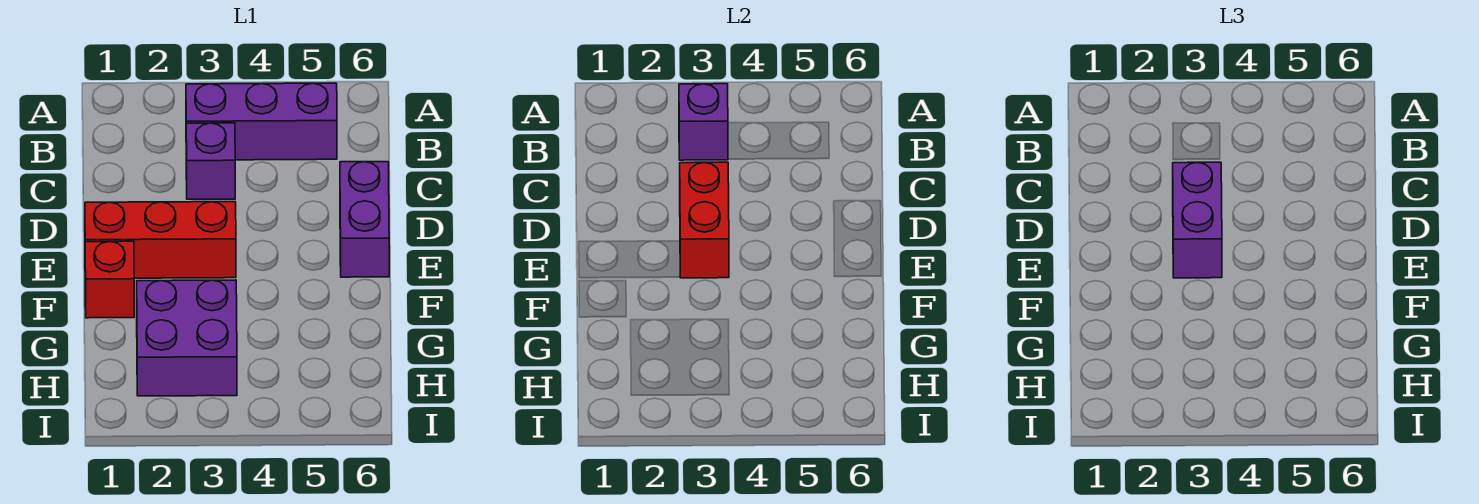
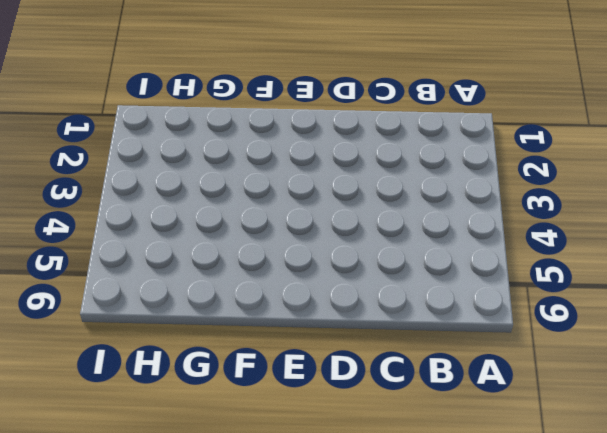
none -> purple brick B3:B5 level 1
none -> purple brick C3 level 1

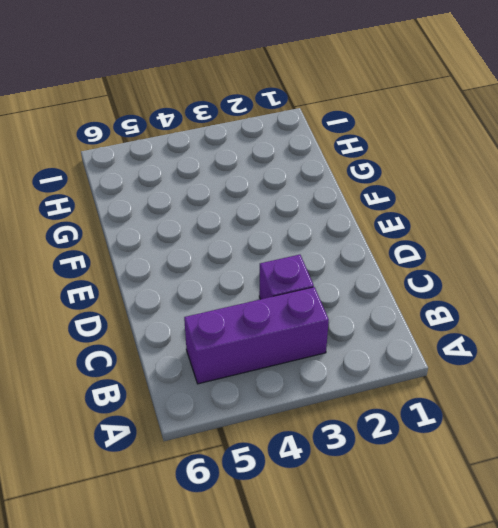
none -> purple brick D6:E6 level 1
none -> red brick E1:E3 level 1

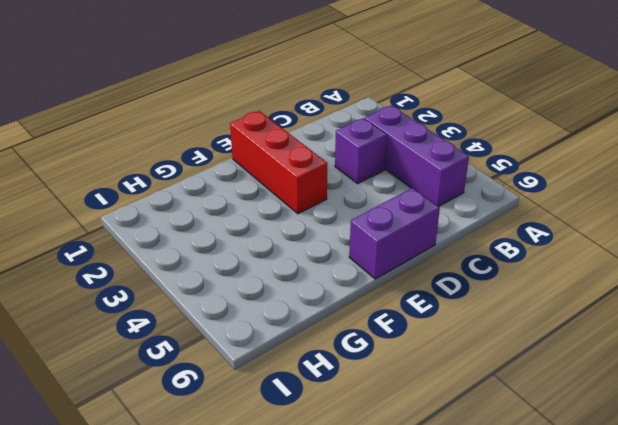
none -> red brick F1 level 1
none -> purple brick G2:H3 level 1

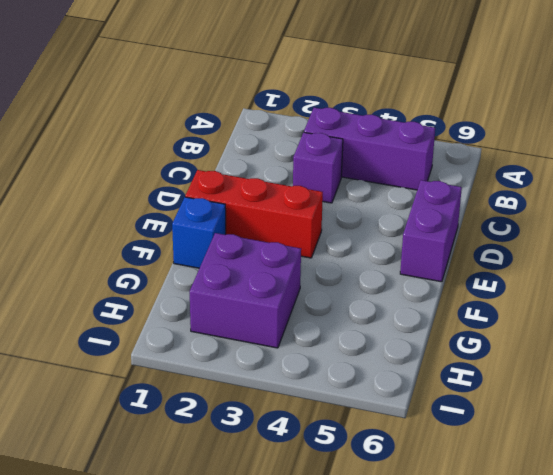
blue brick F1 level 1 -> red brick F1 level 1
none -> purple brick B3 level 2
none -> red brick D3:E3 level 2

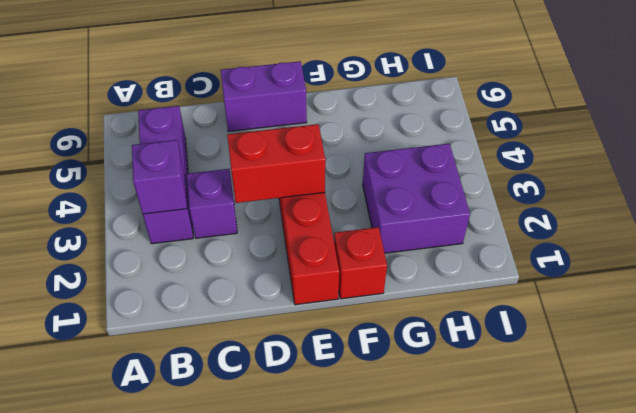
none -> purple brick D3:E3 level 3

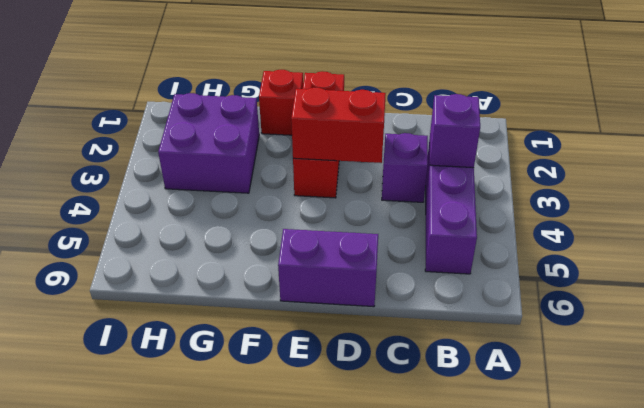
none -> purple brick D3:E3 level 3

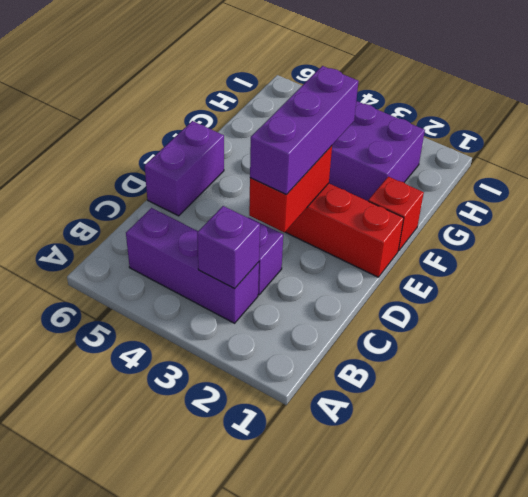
purple brick D3:F3 level 3 -> purple brick D3:E3 level 3

